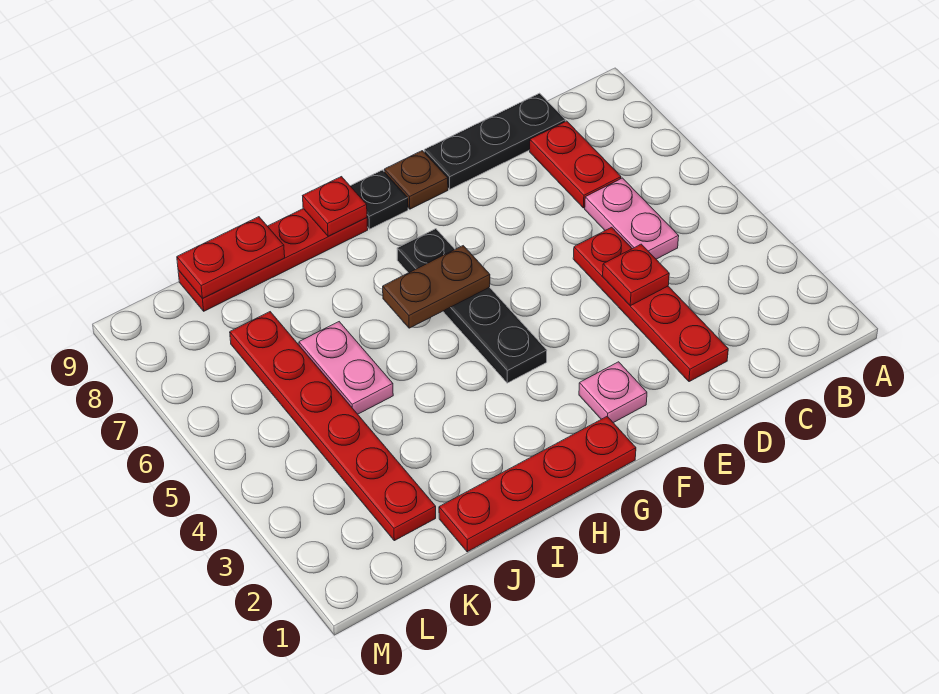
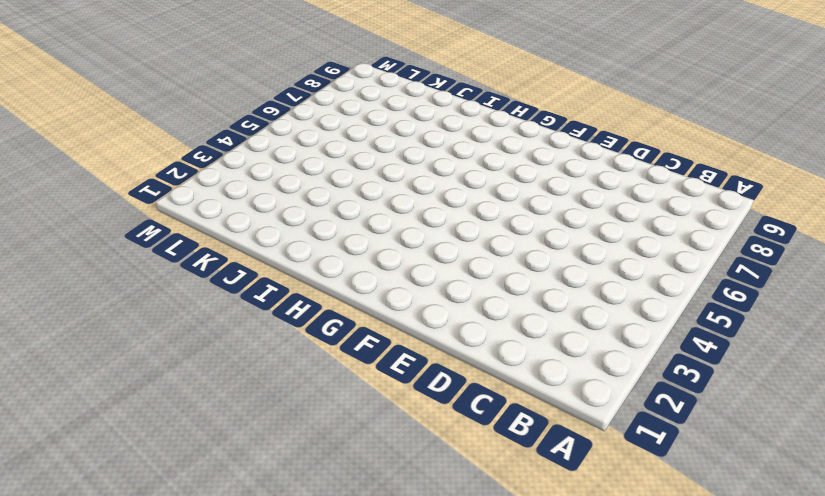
none -> pink plate C5:C6 level 1
none -> red plate C7:C8 level 1
none -> black plate C9:E9 level 1

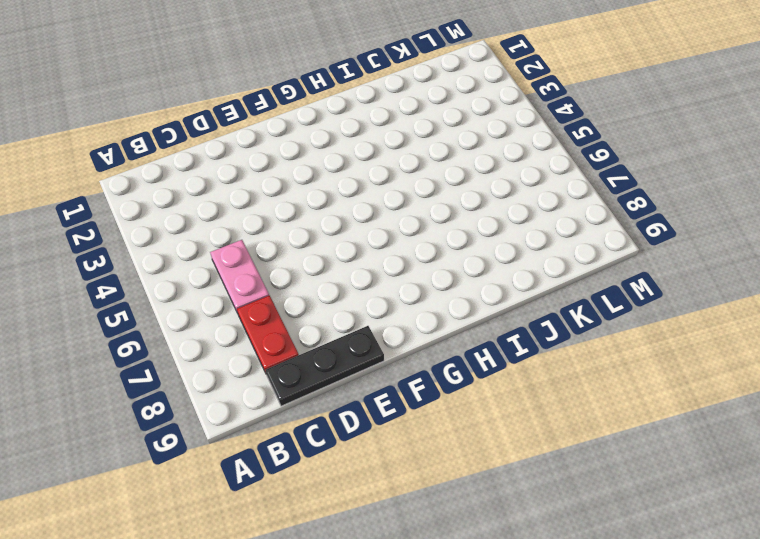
none -> red plate D2:D5 level 1
none -> pink plate F2 level 1
none -> brown plate F9 level 1

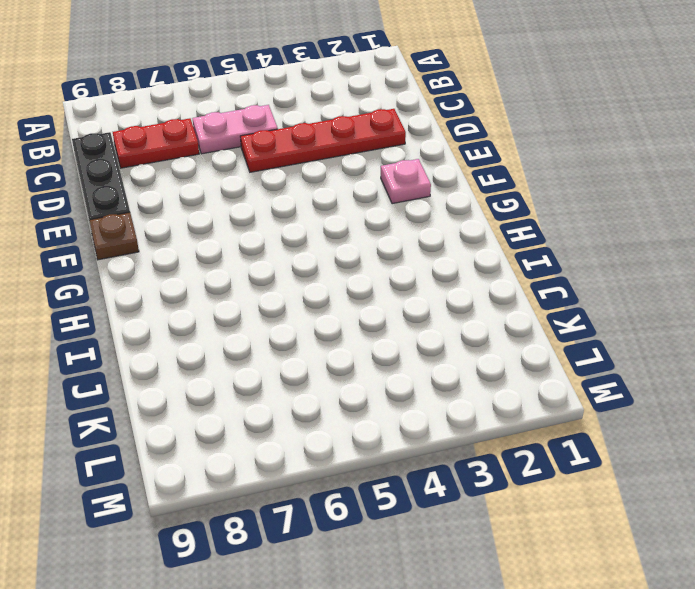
none -> red plate G1:J1 level 1
none -> black plate G4:G7 level 1
none -> black plate G9 level 1

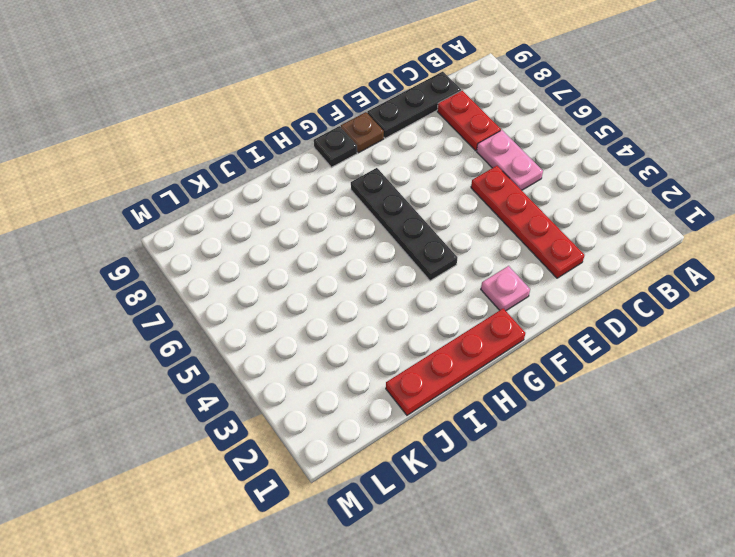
none -> red plate H9:K9 level 1
none -> pink plate J5:J6 level 1
none -> red plate K2:K7 level 1

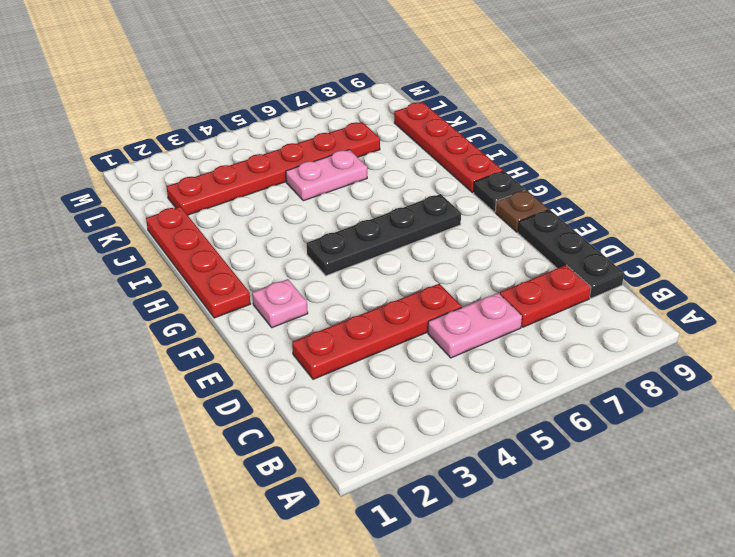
none -> red plate D4 level 2
none -> brown plate G6:H6 level 2
none -> red plate H9 level 2

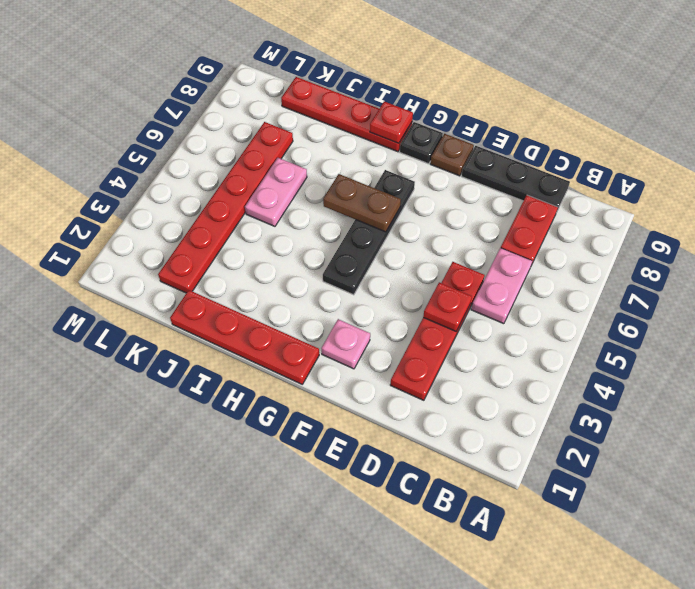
none -> red plate J9:K9 level 2

